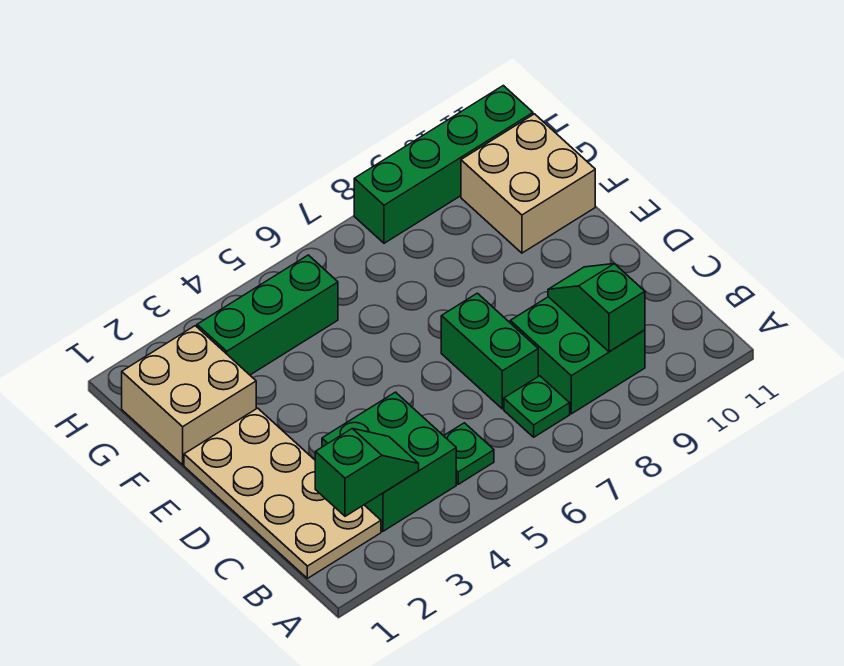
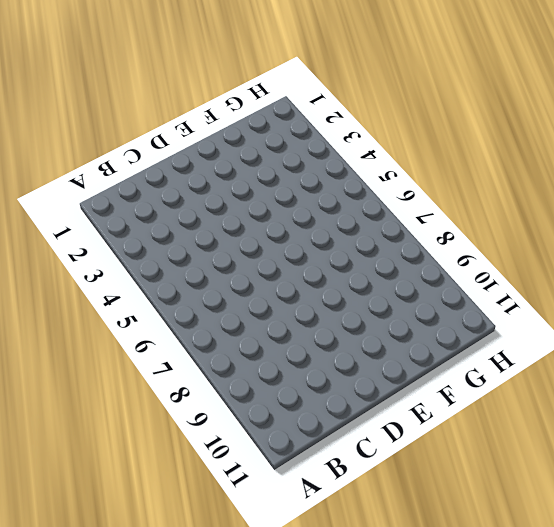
none -> tan plate B1:E2 level 1
none -> green brick B3:C4 level 1
none -> green plate B5 level 1

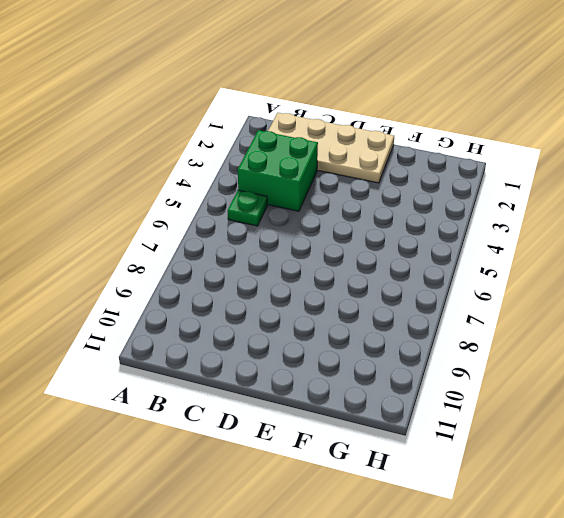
none -> green plate B7 level 1
none -> green brick B8:C9 level 1
none -> green brick C7:D7 level 1

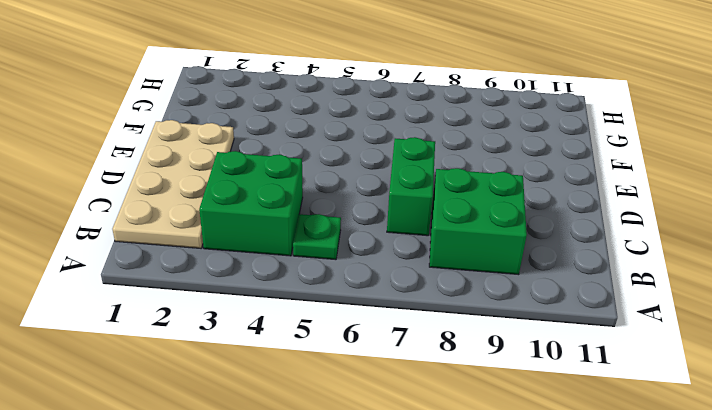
none -> green plate B7 level 1
none -> tan brick F1:G2 level 1
none -> tan brick F10:G11 level 1

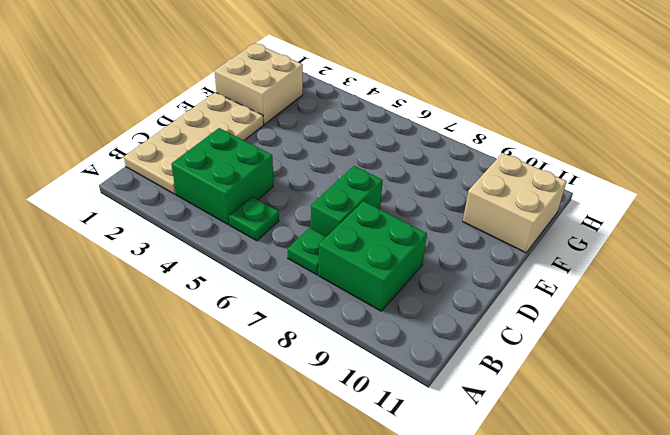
none -> green brick G3:G5 level 1
none -> green brick H8:H11 level 1
none -> green slope B2:B3 level 2 top 2

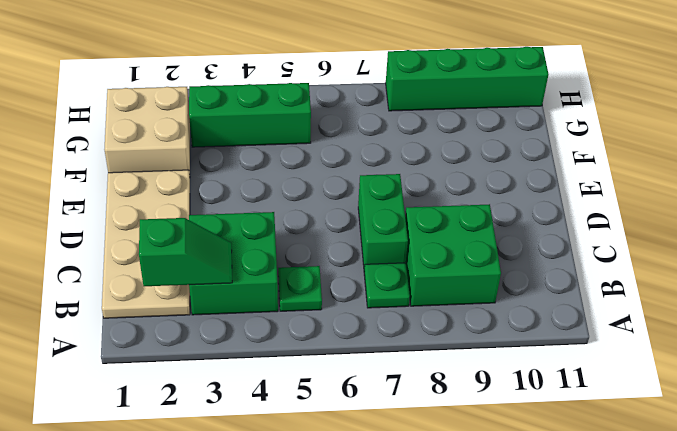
none -> tan brick F10:G11 level 1
none -> green slope B9:C9 level 2 top B

